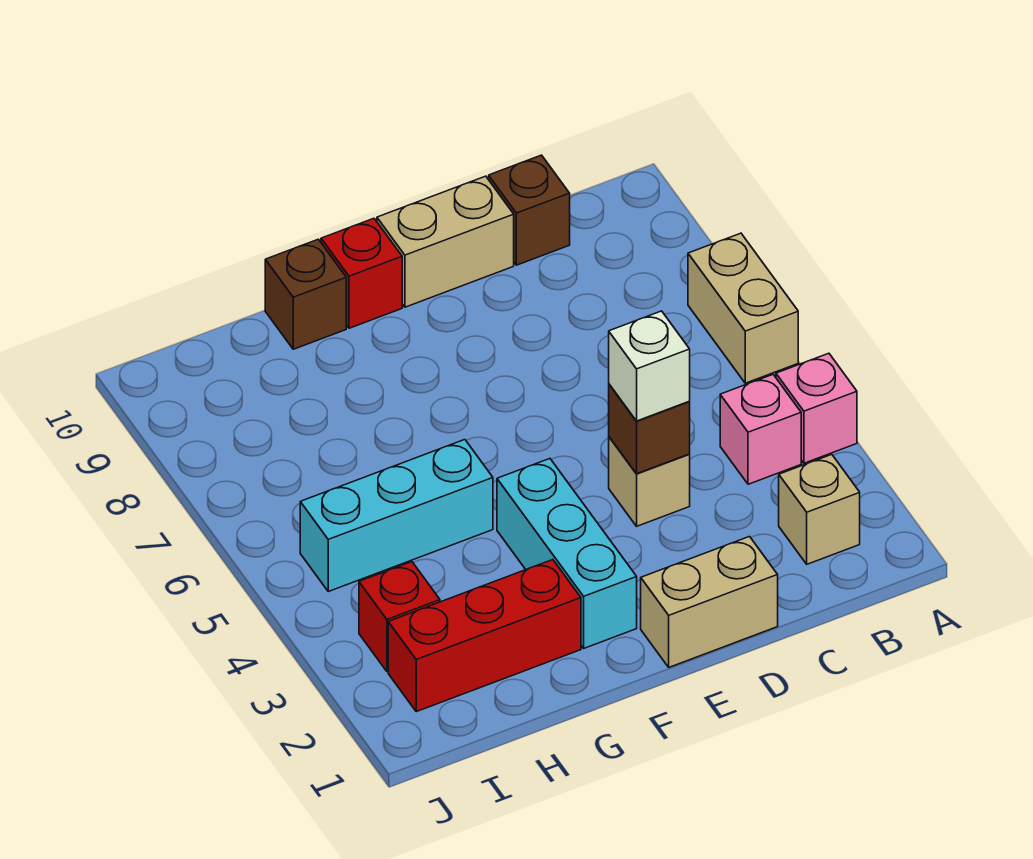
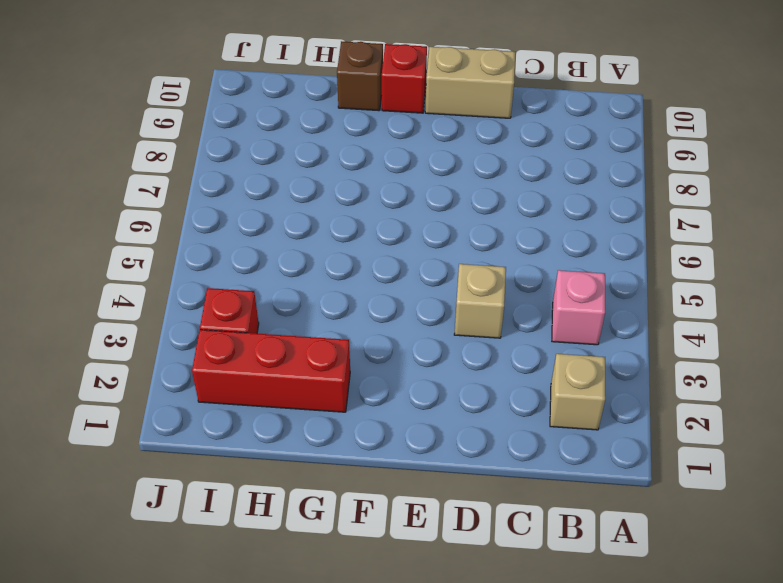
none -> pink brick A4 level 1
none -> tan brick A6:A7 level 1
none -> brown brick C10 level 1

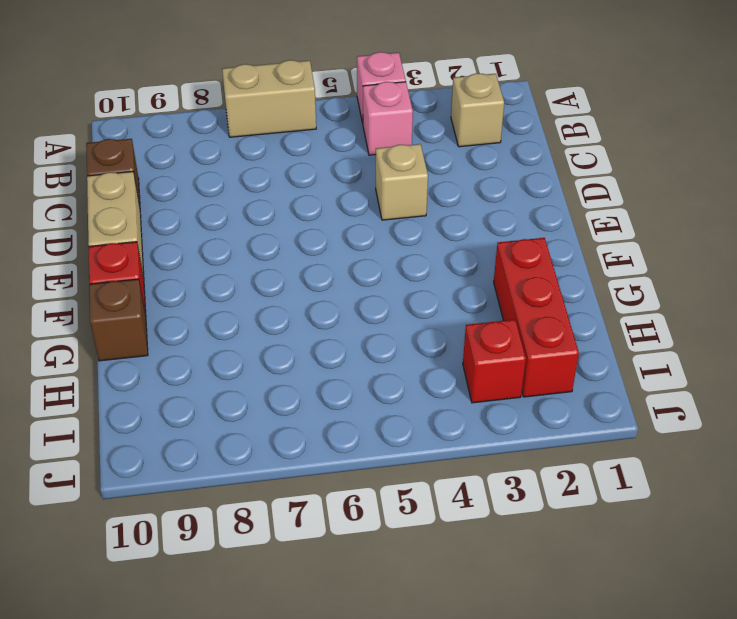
none -> tan brick D1:E1 level 1
none -> cyan brick F2:F4 level 1
none -> cyan brick G5:I5 level 1

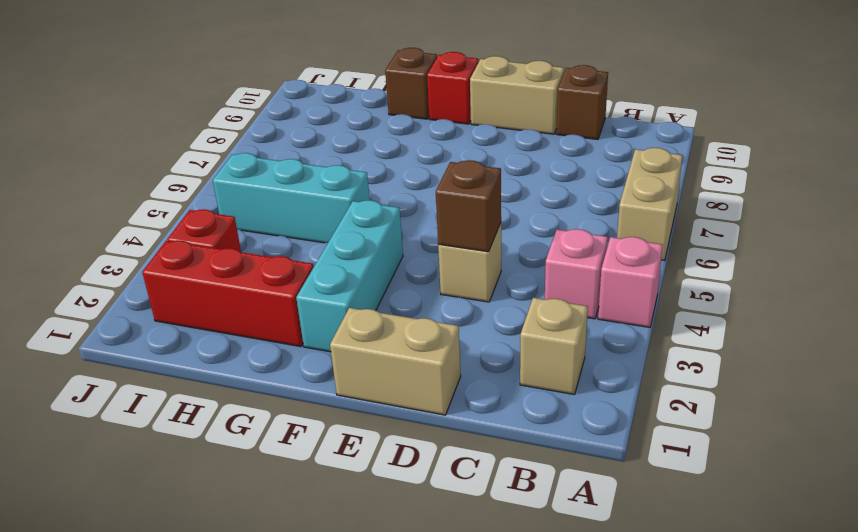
none -> white brick D4 level 3

